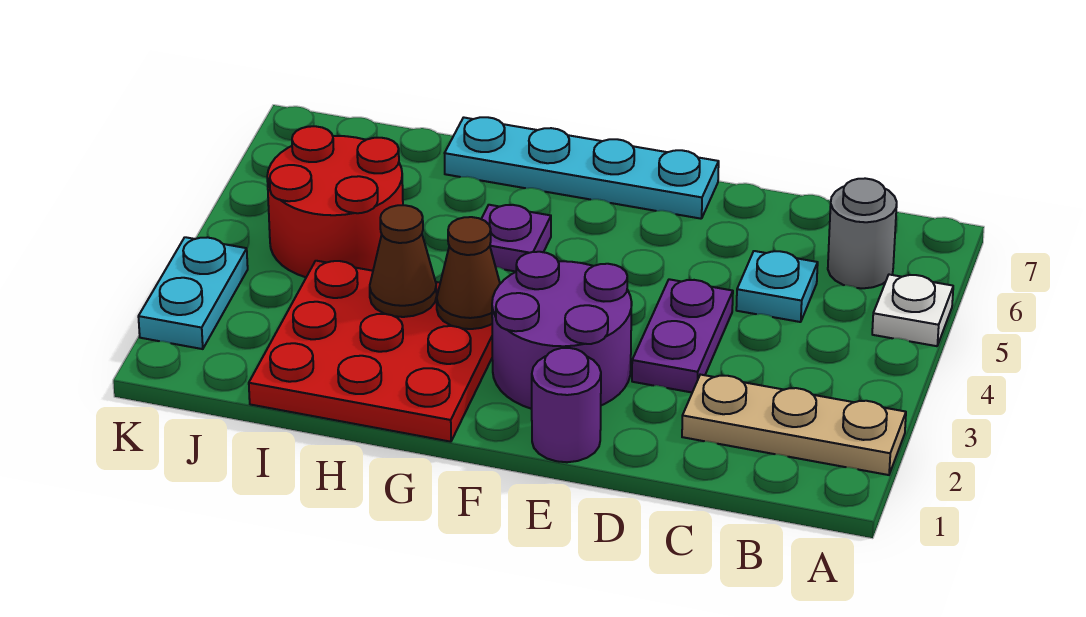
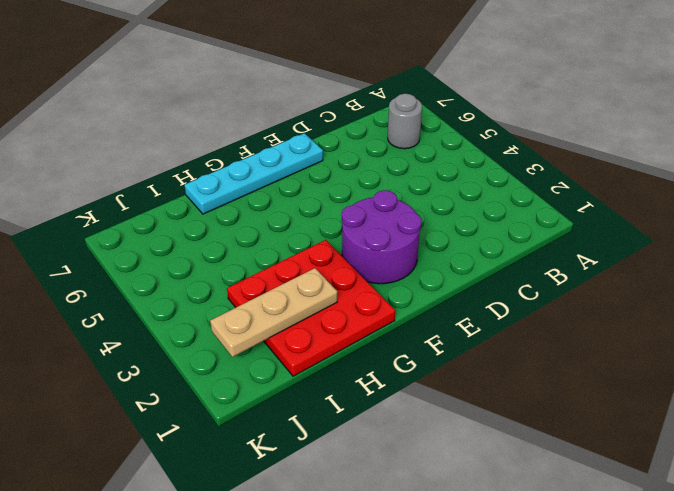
tan plate H2:J2 level 2 -> tan plate A2:C2 level 1
none -> white plate A5 level 1
none -> cyan plate C5 level 1
none -> purple plate D3:D4 level 1

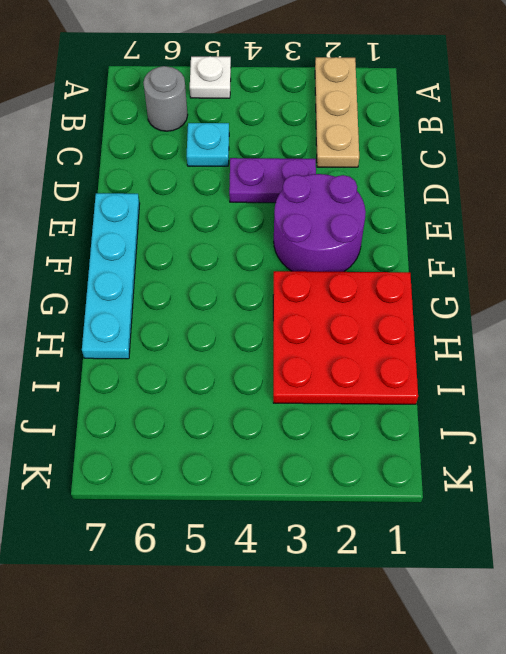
none -> purple round brick E1 level 1
none -> purple plate G5 level 1
none -> red round brick I4:J5 level 1

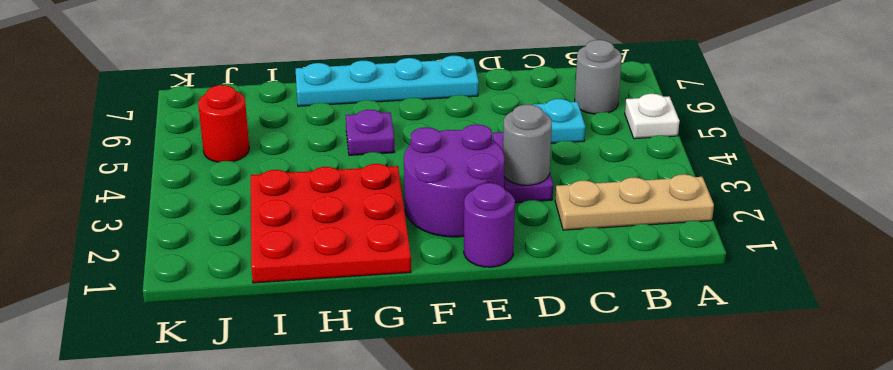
grey round brick D3 level 2 -> none
red round brick J5 level 1 -> red round brick I4:J5 level 1
none -> cyan plate K2:K3 level 1
none -> brown cone G3 level 2
none -> brown cone H3 level 2

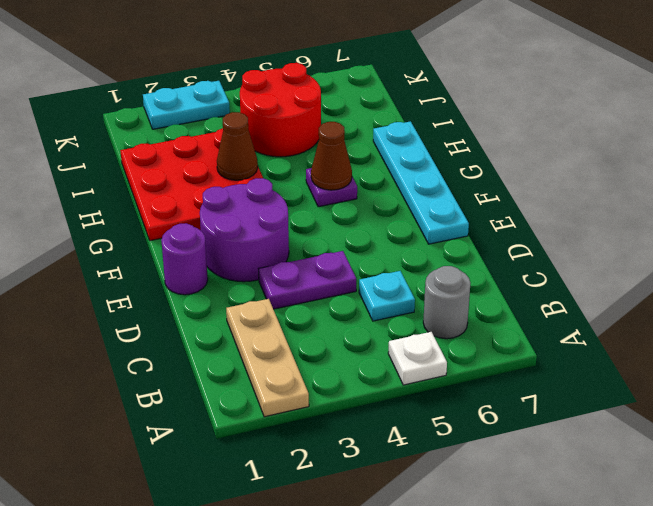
brown cone G5 level 2 -> brown cone G3 level 2

